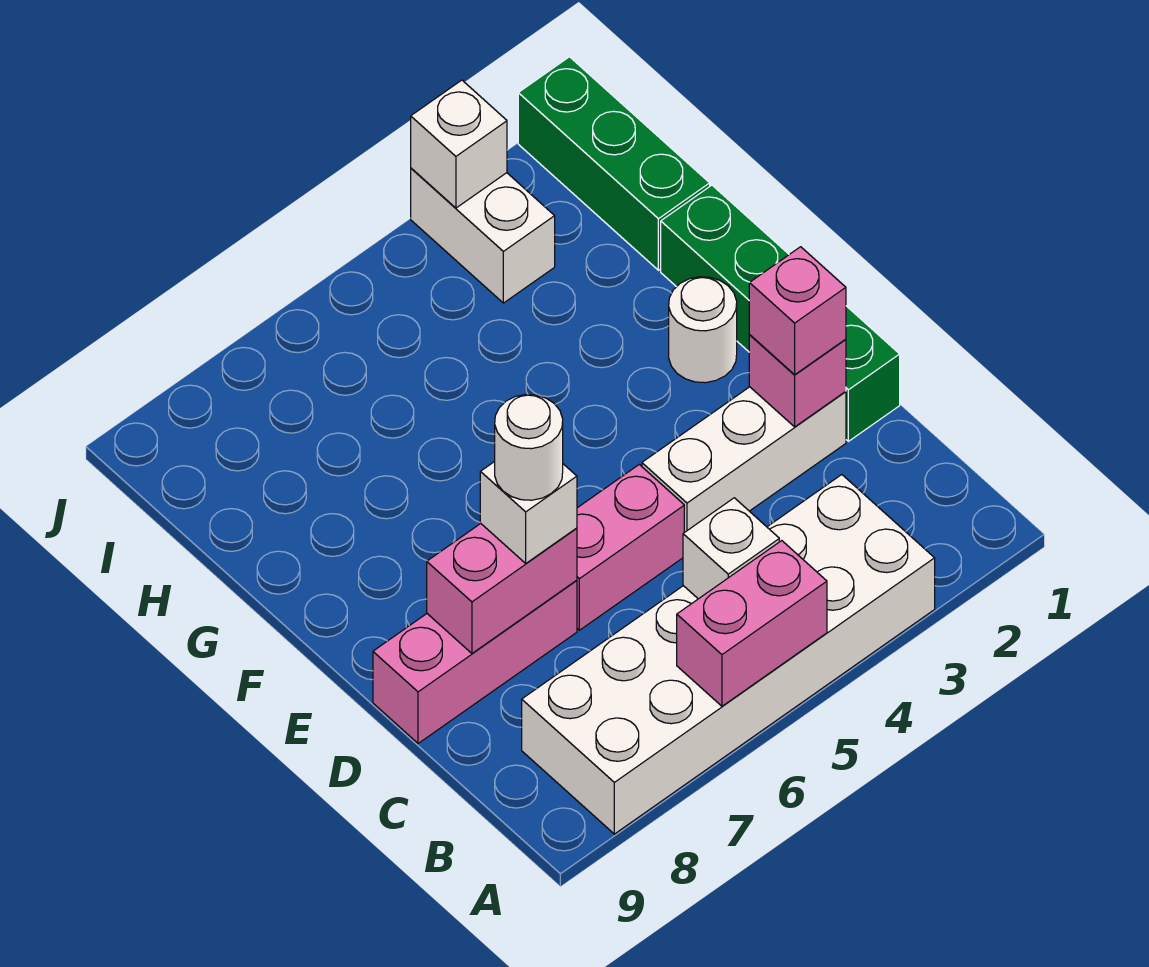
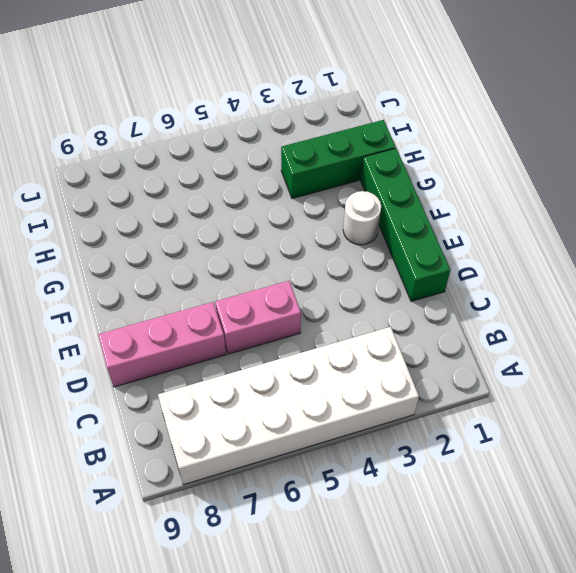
green brick H1:H3 level 1 -> green brick H1:J1 level 1
none -> white brick D2:D4 level 1
none -> white brick I3:J3 level 1
none -> pink brick A5:A6 level 2

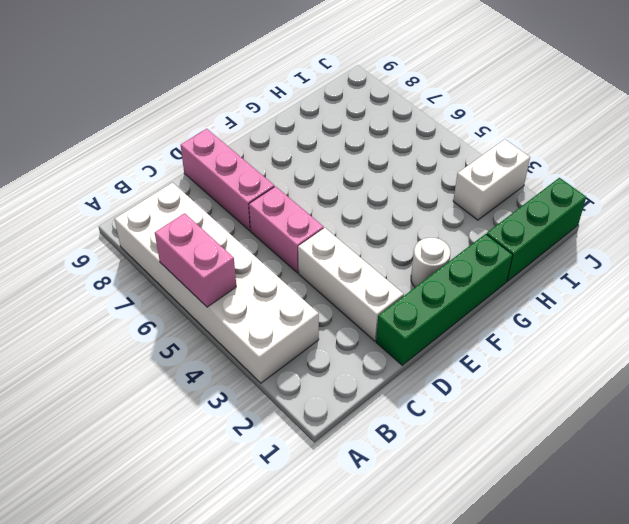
none -> white brick B5 level 2
none -> pink brick D2 level 2
none -> pink brick D7:D8 level 2

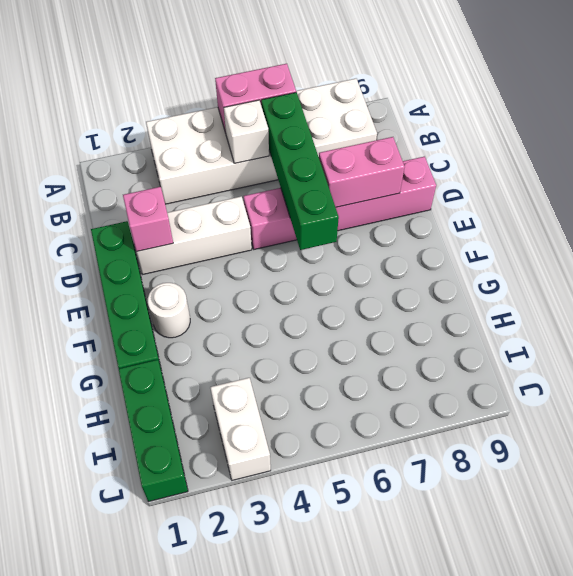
green brick B6:E6 level 2 -> none
none -> white brick J3 level 2
none -> pink brick D2 level 3
none -> white brick D7 level 3

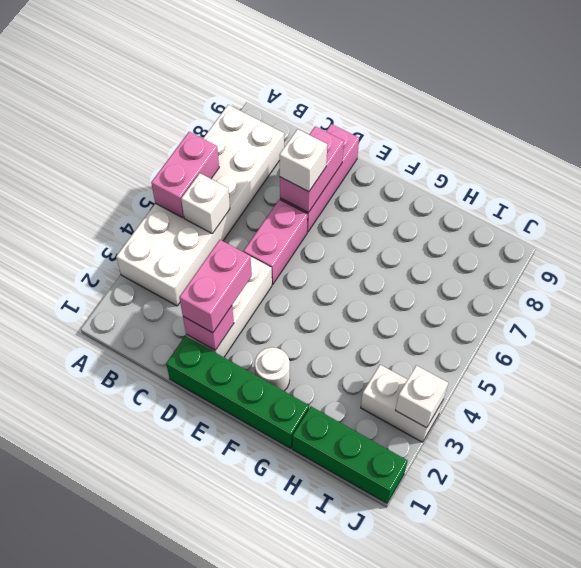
pink brick D2:D3 level 3 -> pink brick D2 level 3
none -> white round brick D7 level 4

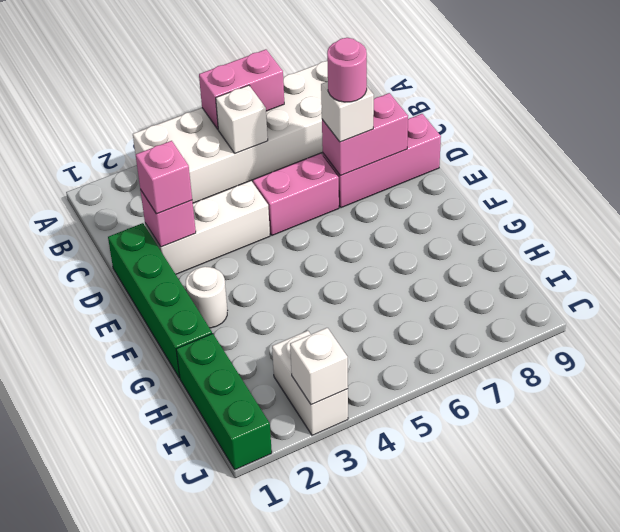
pink round brick D7 level 4 -> white round brick D7 level 4

